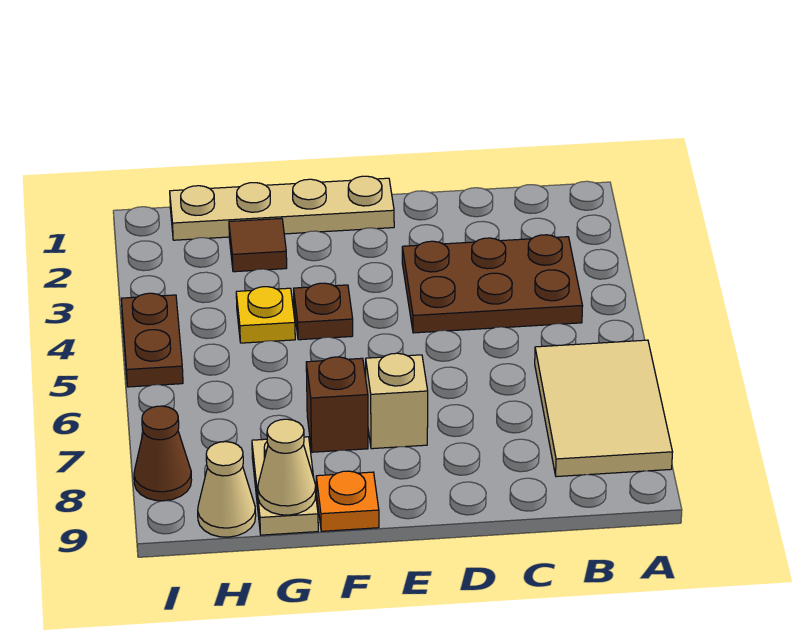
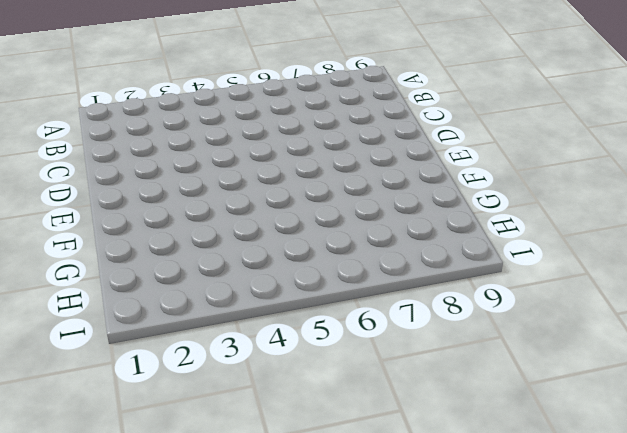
none -> tan tile A6:B8 level 1
none -> brown plate B3:D4 level 1
none -> tan plate E1:H1 level 1

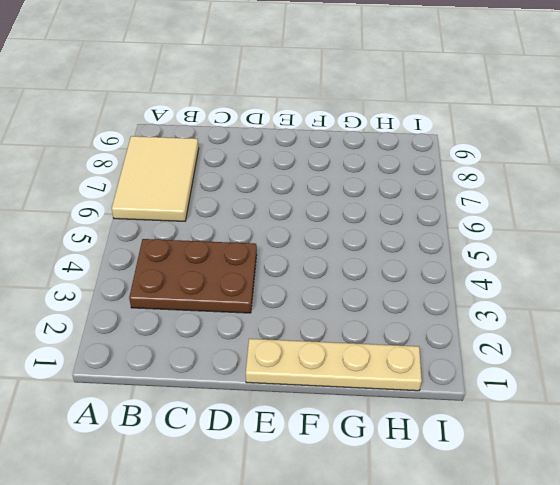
none -> tan brick E7 level 1
none -> brown plate F4 level 1
none -> brown brick F7 level 1

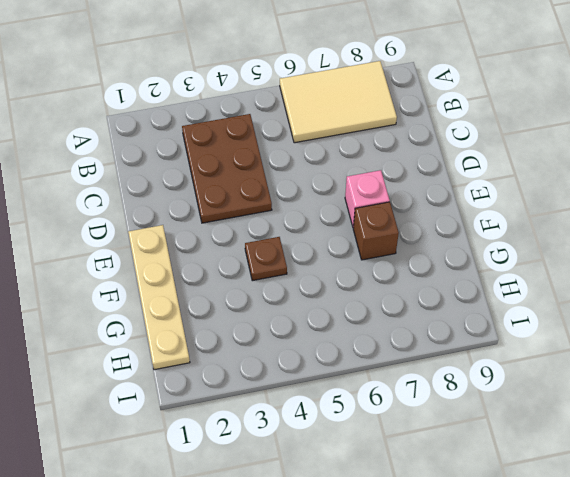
pink brick E7 level 1 -> tan brick E7 level 1
none -> orange plate F9 level 1
none -> brown tile G2 level 1
none -> yellow plate G4 level 1

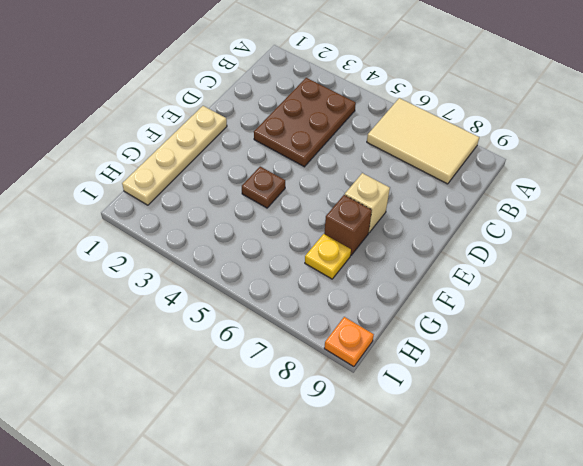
yellow plate G7 level 1 -> yellow plate G4 level 1
orange plate I9 level 1 -> orange plate F9 level 1
none -> brown tile G2 level 1
none -> tan plate G8:G9 level 1
none -> tan cone H9 level 1

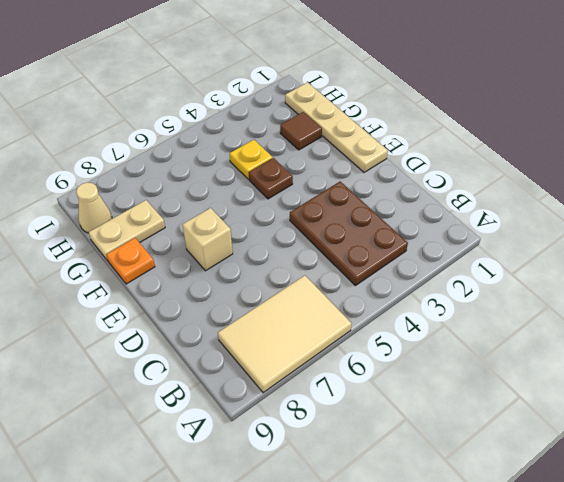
none -> brown brick F7 level 1
none -> brown plate I4:I5 level 1
none -> brown cone I8 level 1

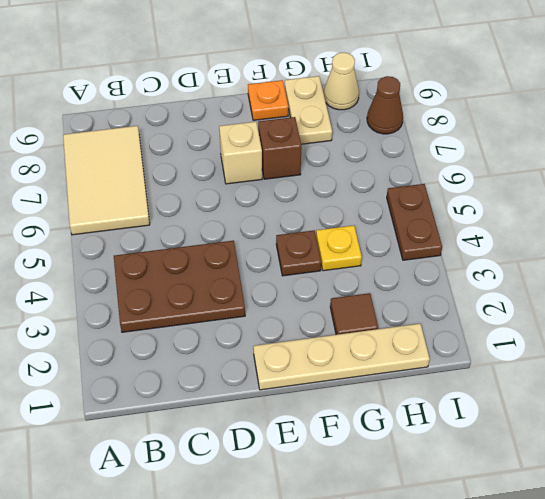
none -> tan cone G9 level 2

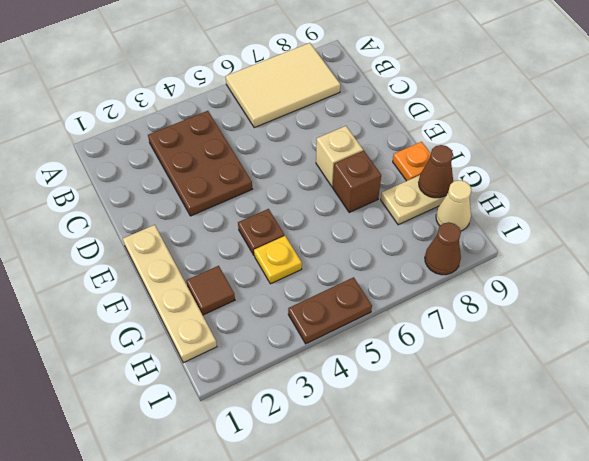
brown cone G9 level 2 -> tan cone G9 level 2

